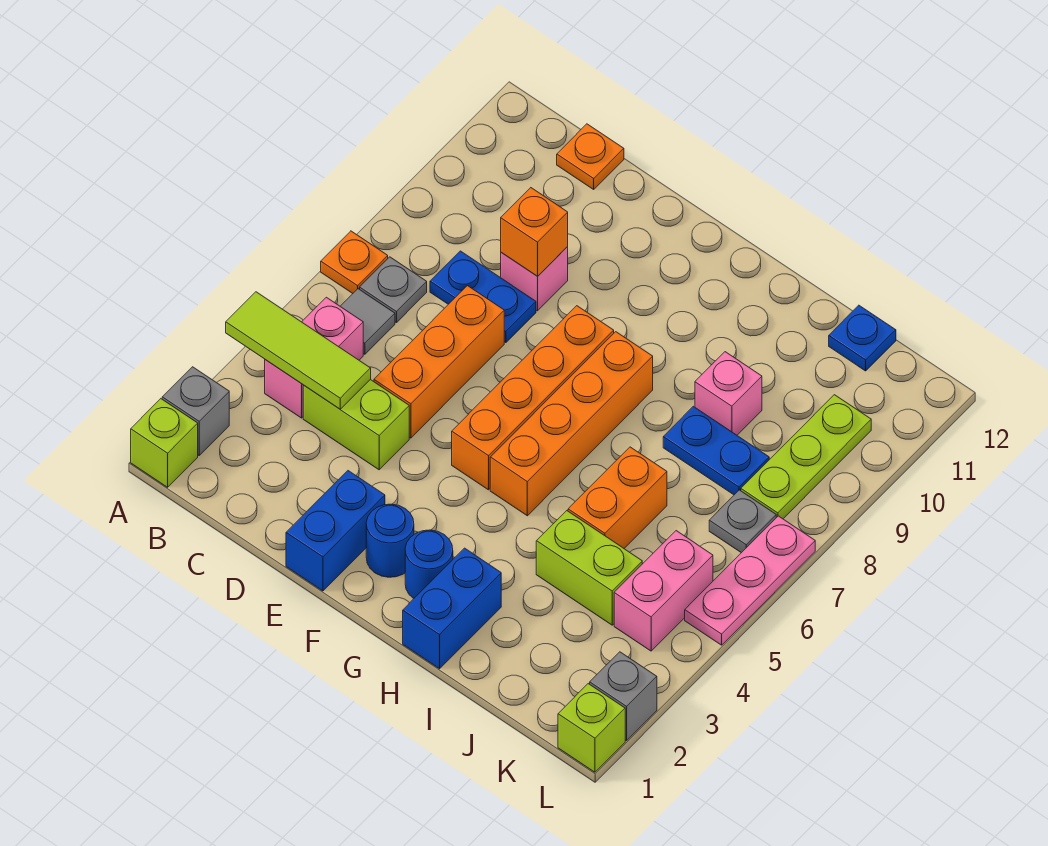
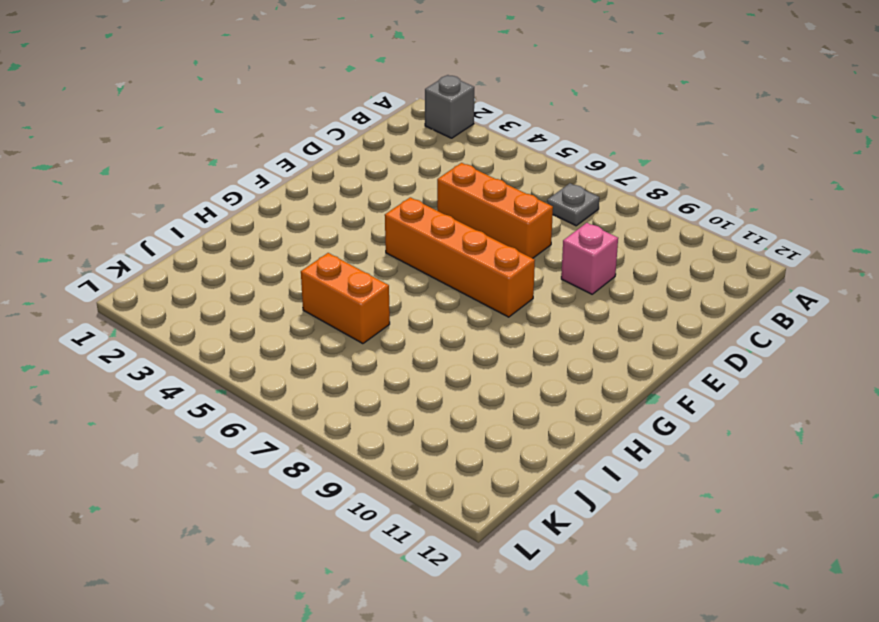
none -> lime brick A1 level 1
none -> orange plate A7 level 1
none -> pink brick B4:B5 level 1
none -> grey tile B6 level 1

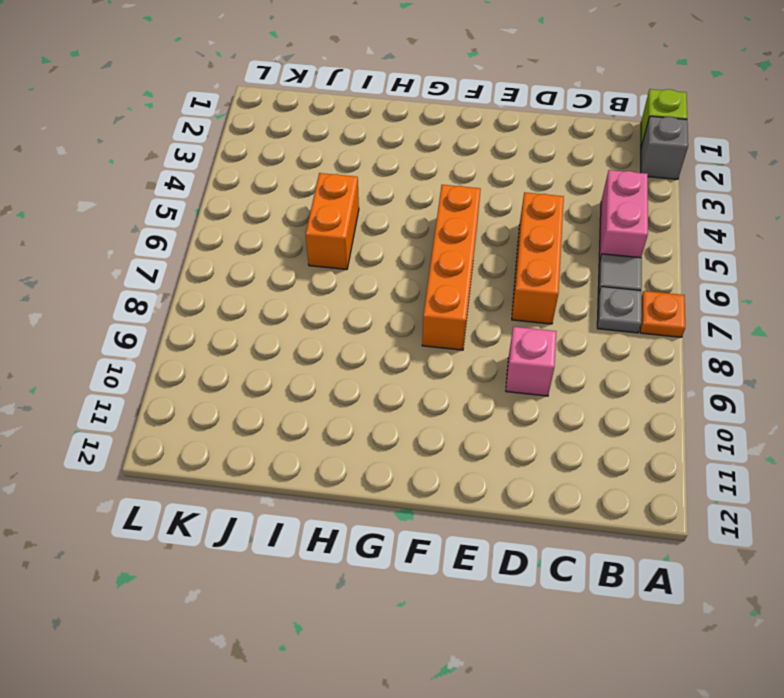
none -> lime brick C4:D4 level 1
none -> blue plate C8:D8 level 1
none -> orange plate C12 level 1
none -> blue brick E1:E2 level 1

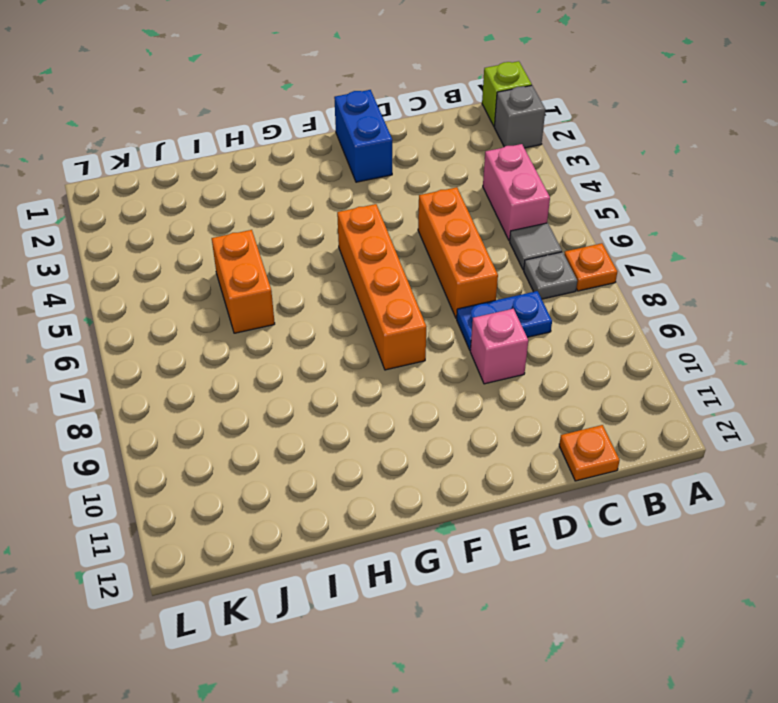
none -> lime brick C4:D4 level 1
none -> blue round brick F2 level 1
none -> blue round brick G2 level 1
none -> orange brick G5:G8 level 1

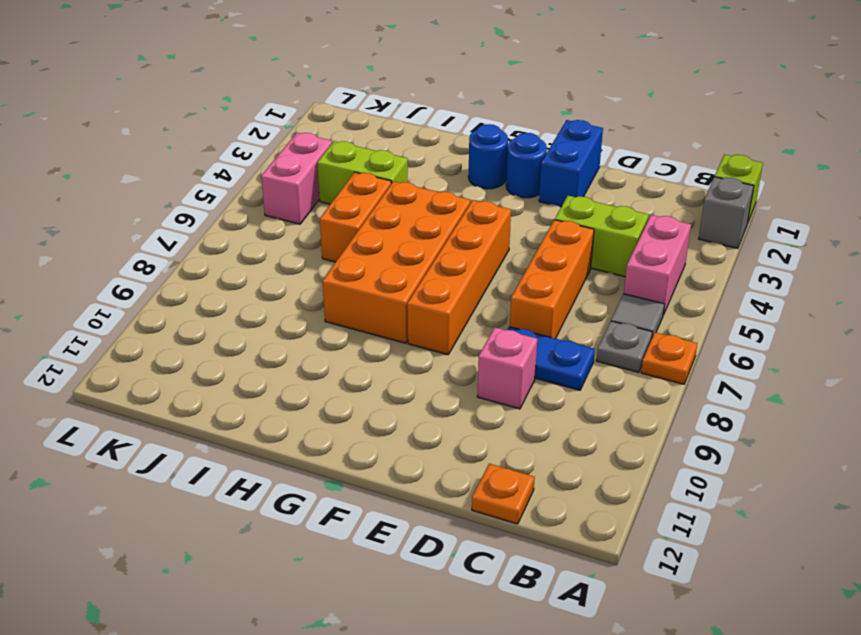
orange brick G5:H8 level 1 -> orange brick G5:G8 level 1
none -> blue brick H1:H2 level 1
none -> blue plate I8:J8 level 1
none -> pink brick I9 level 1
none -> blue plate J12 level 1

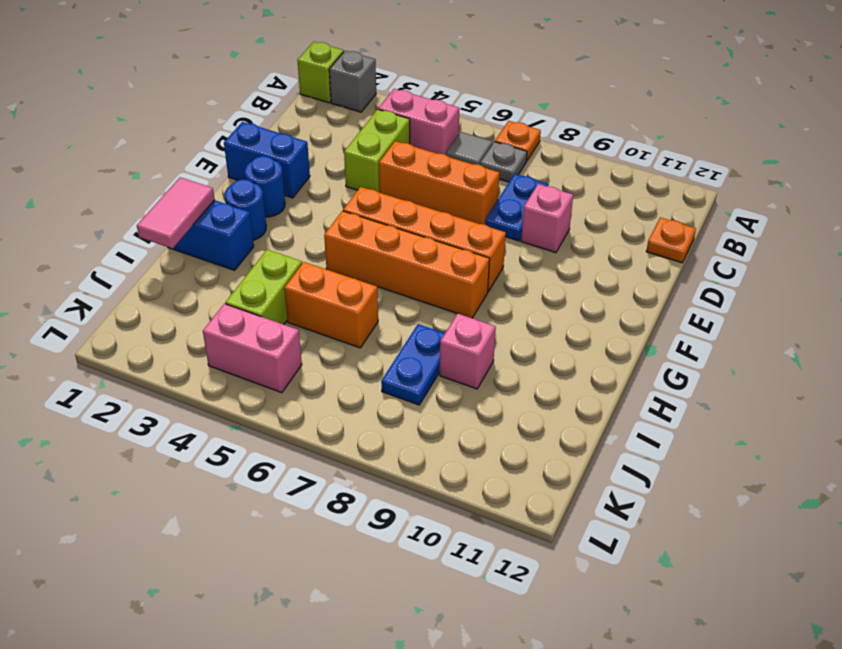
pink tile H1:I1 level 2 -> none
none -> blue plate J12 level 1
none -> grey plate K7 level 1
none -> lime plate K8:K10 level 1
none -> lime brick L1 level 1

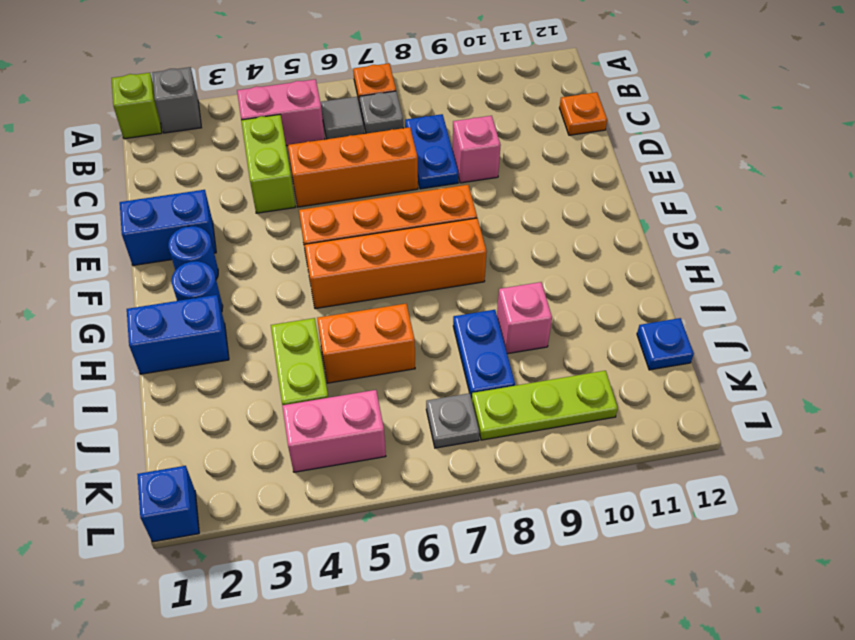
blue brick L1 level 1 -> lime brick L1 level 1
none -> grey brick L2 level 1
none -> pink plate L5:L7 level 1
none -> lime tile A4:C4 level 2
none -> orange brick D9 level 2

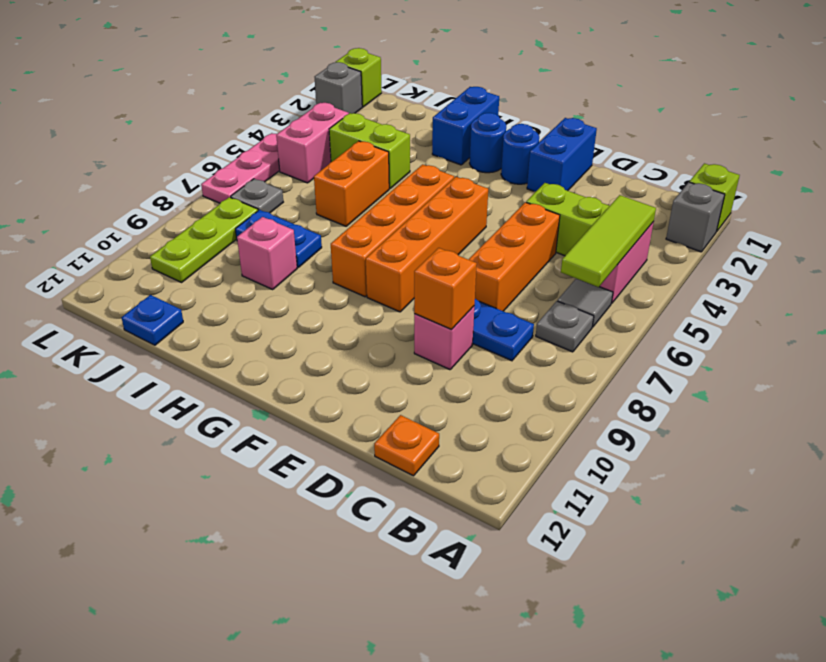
lime tile B4:B6 level 2 -> lime tile A4:C4 level 2
none -> orange plate A7 level 1

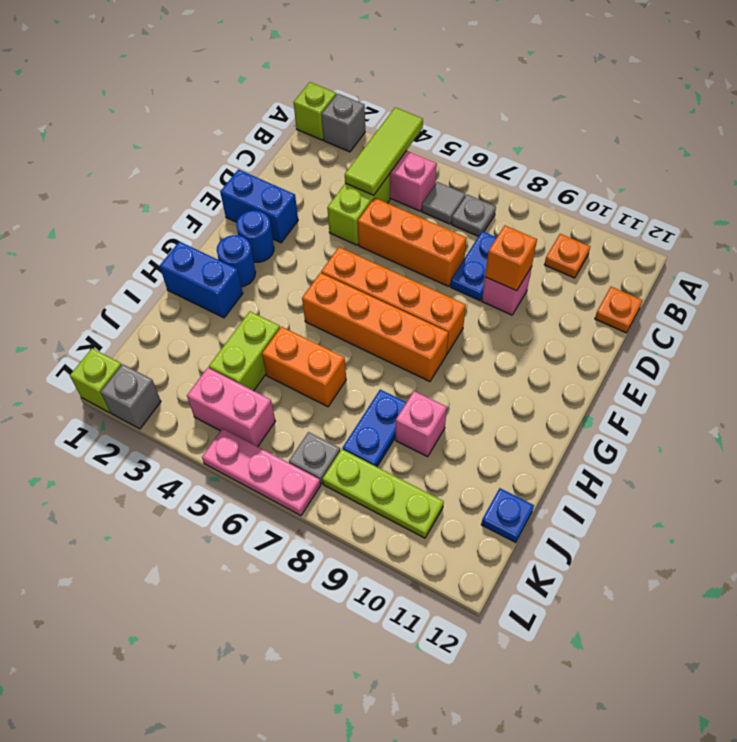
orange plate B10 level 1 -> orange plate A7 level 1

